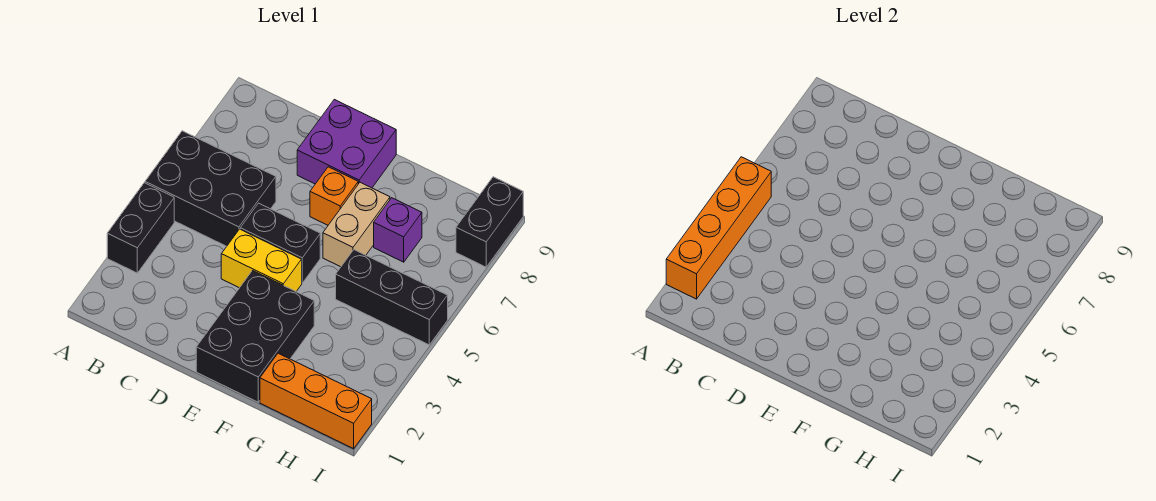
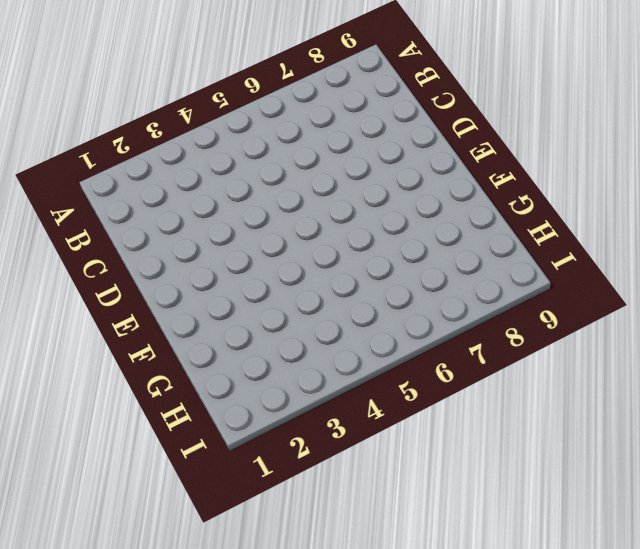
none -> black brick A3:A4 level 1
none -> black brick A5:C6 level 1
none -> yellow brick D4:E4 level 1

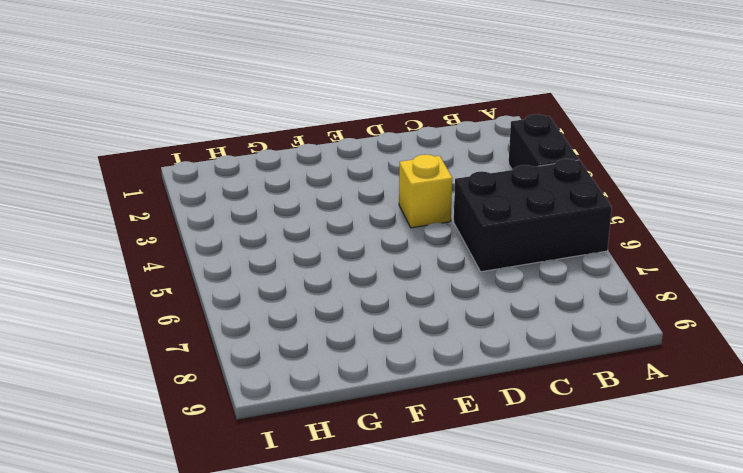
yellow brick D4 level 1 -> yellow brick D4:E4 level 1
none -> black brick D5:E5 level 1
none -> purple brick D8:E9 level 1
none -> black brick E1:F3 level 1

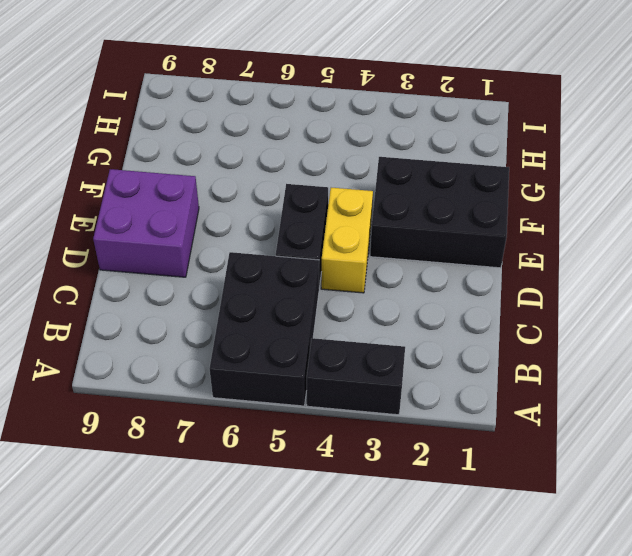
none -> orange brick E7 level 1
none -> tan brick F6:F7 level 1
none -> orange brick G1:I1 level 1

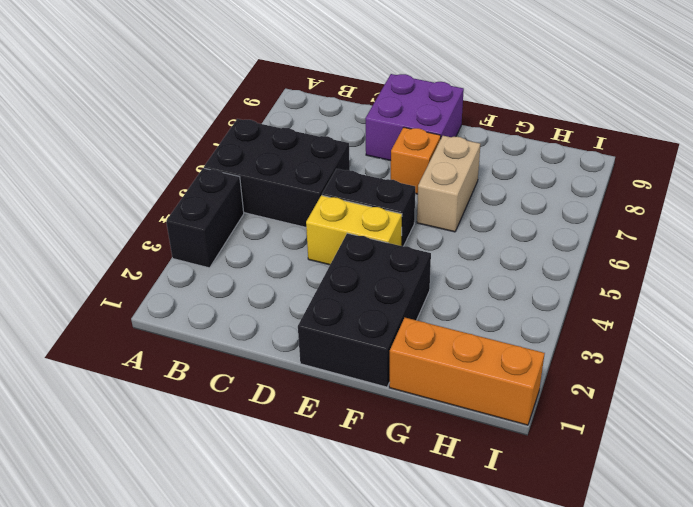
none -> black brick G5:I5 level 1
none -> purple brick G7 level 1
none -> black brick I8:I9 level 1

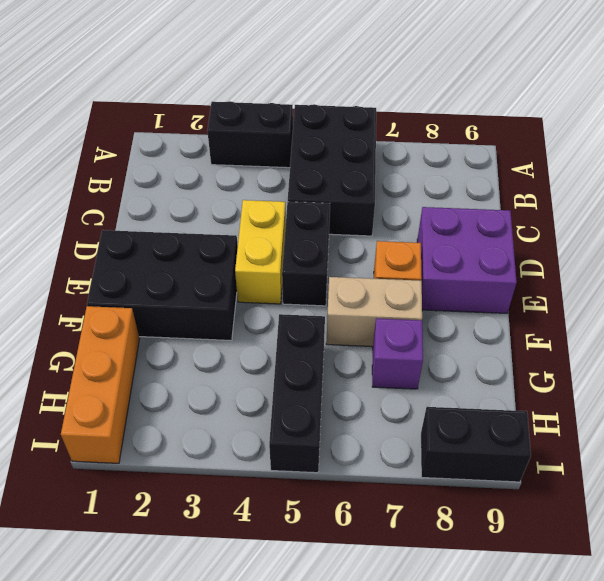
none -> orange brick A2:A5 level 2

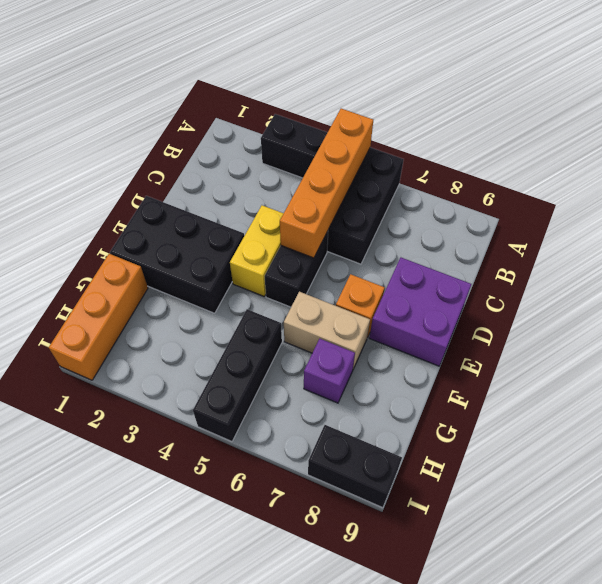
orange brick A5:D5 level 2 -> orange brick A2:A5 level 2

